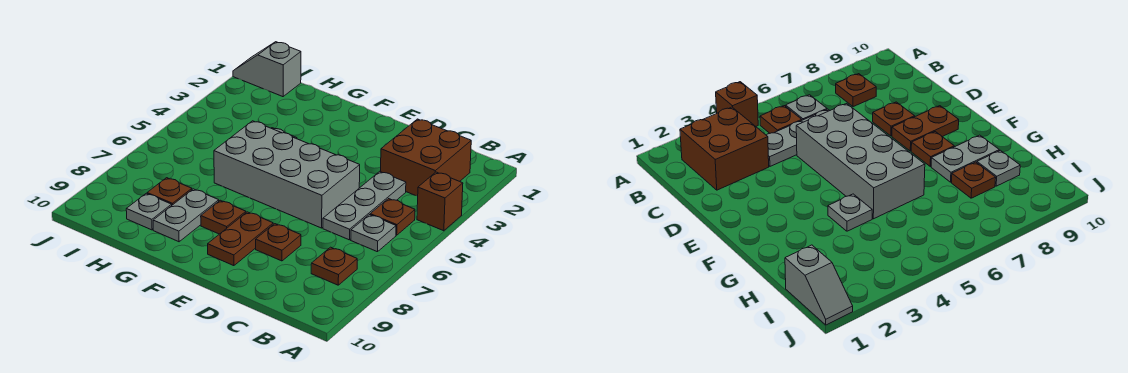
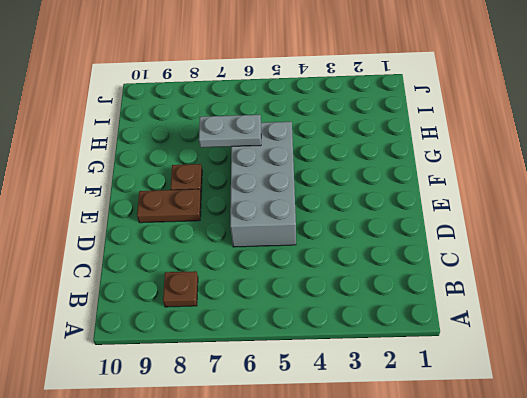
grey plate G6:G7 level 2 -> grey plate G8:G9 level 1
none -> brown brick A4 level 1
none -> brown brick B2:C3 level 1
none -> brown plate B5 level 1

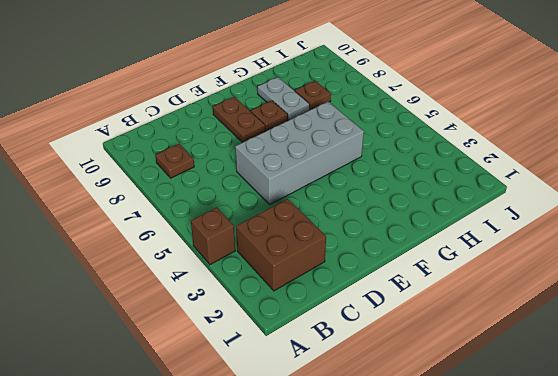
none -> brown plate B5 level 1
none -> grey plate B6 level 1
none -> grey plate C4:C6 level 1

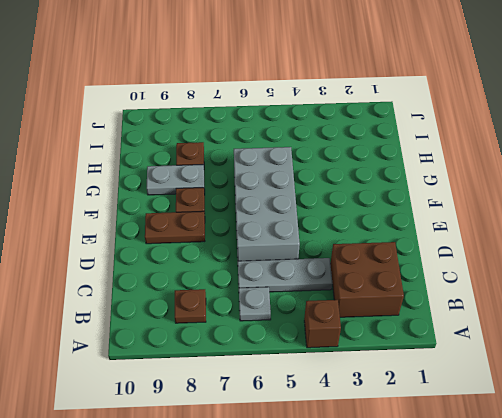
none -> brown plate B5 level 1
none -> brown plate D8 level 1
none -> grey plate G4 level 1

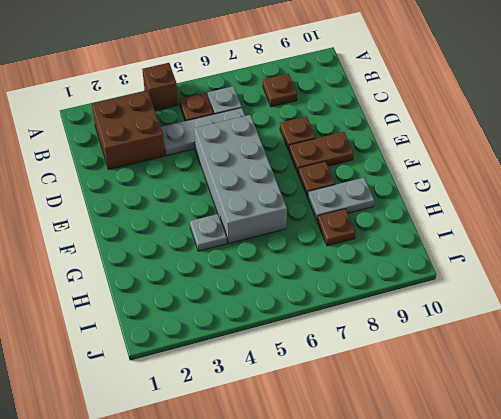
none -> grey plate H9 level 1
none -> grey slope I1:J1 level 1 top I

